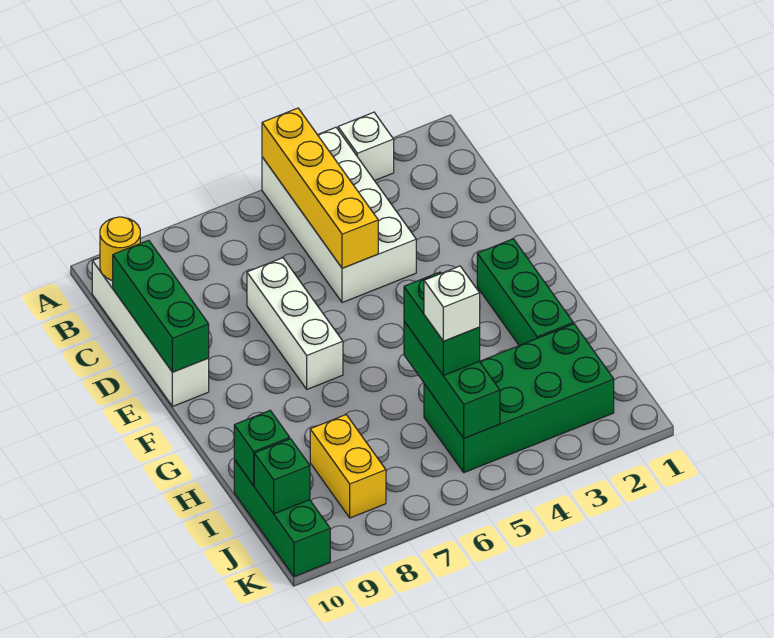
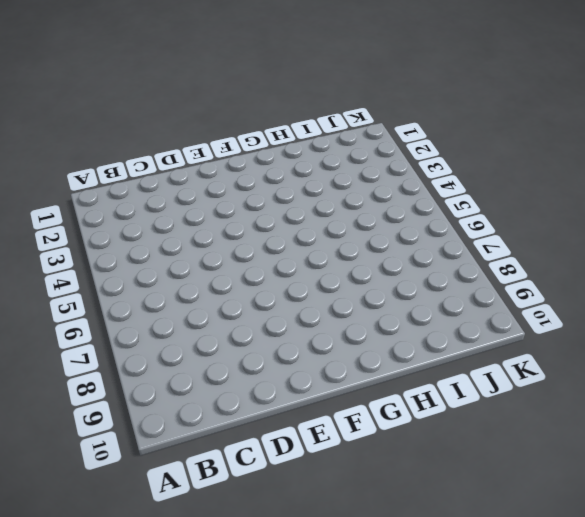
none -> white brick A3 level 1
none -> white brick A4:D5 level 1
none -> white brick B10:E10 level 1

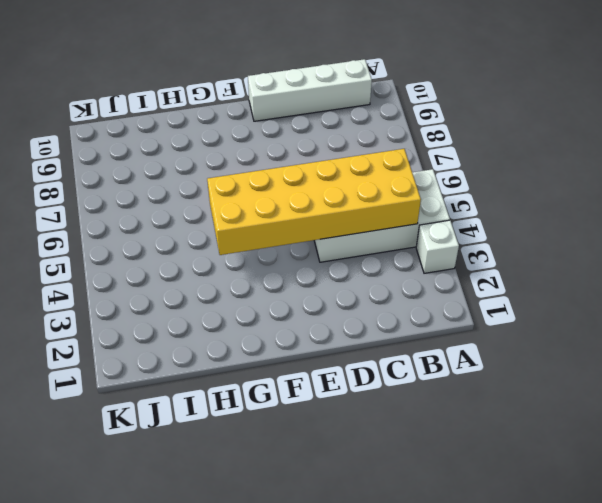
yellow brick B4:G5 level 2 -> yellow brick A5:D5 level 2
none -> white brick D7:F7 level 1
none -> green brick F2:H2 level 1
none -> green brick I2:J5 level 1

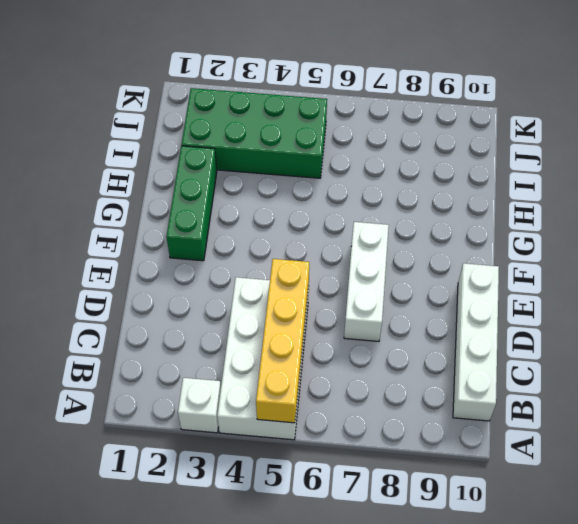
none -> yellow brick I8:J8 level 1
none -> green brick I10:K10 level 1
none -> yellow round brick B10 level 2

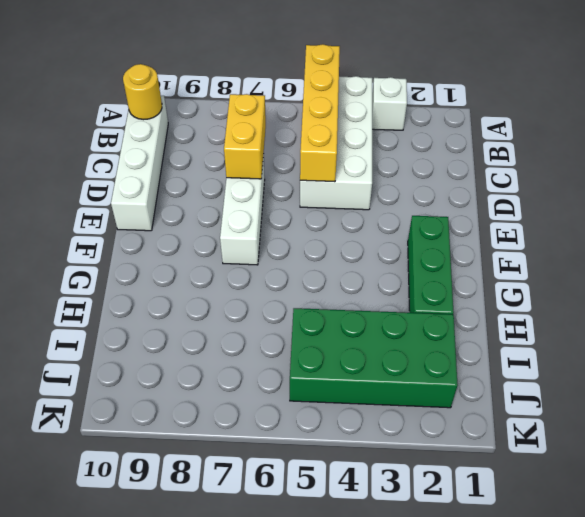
yellow brick C7:D7 level 2 -> yellow brick I8:J8 level 1
none -> green brick I10:K10 level 1
none -> green brick C10:E10 level 2
none -> green brick H5:J5 level 2

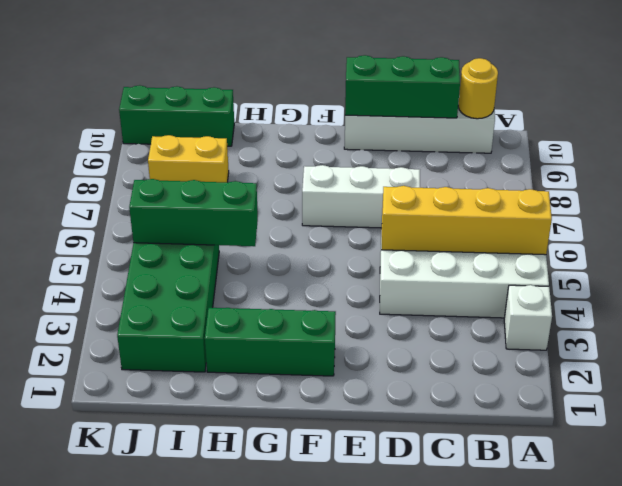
none -> green brick I10 level 2
none -> green brick J10 level 2
none -> green brick H5:I5 level 3

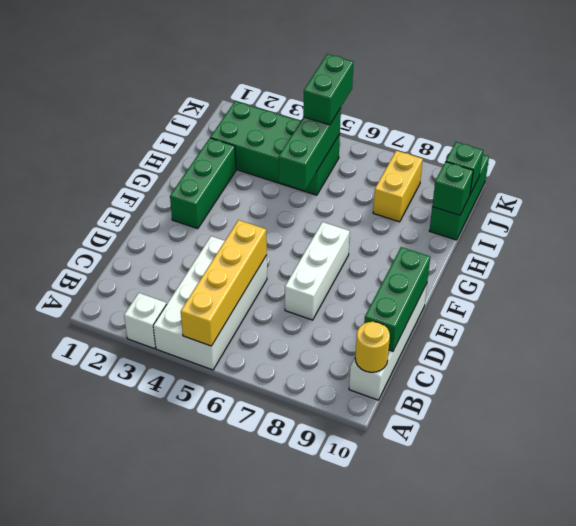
green brick J5:K5 level 3 -> green brick H5:I5 level 3
none -> white brick I5 level 4

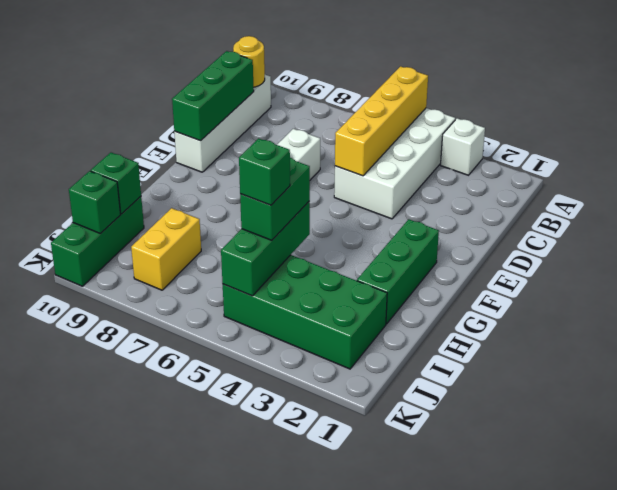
green brick I5 level 4 -> white brick I5 level 4

